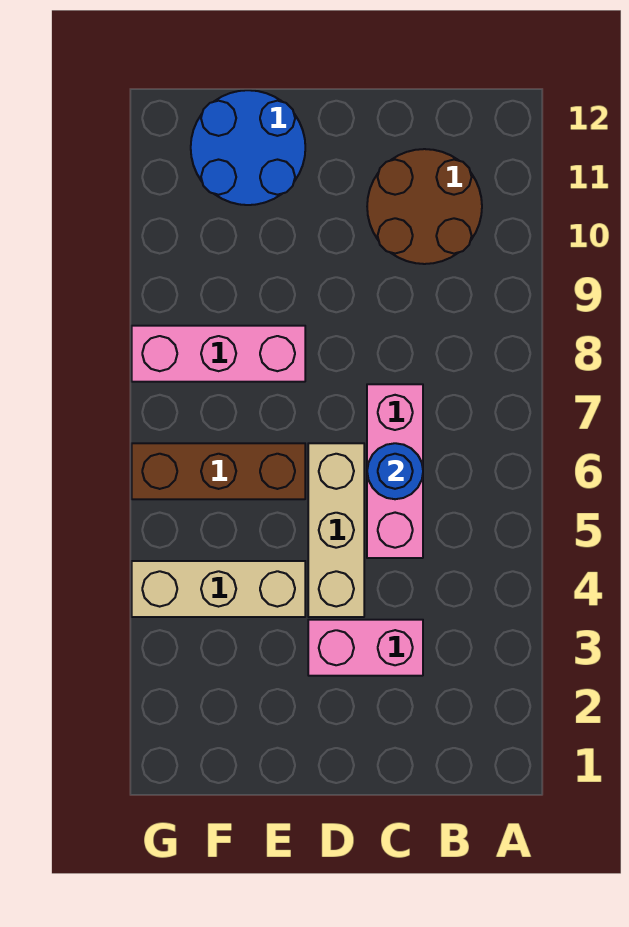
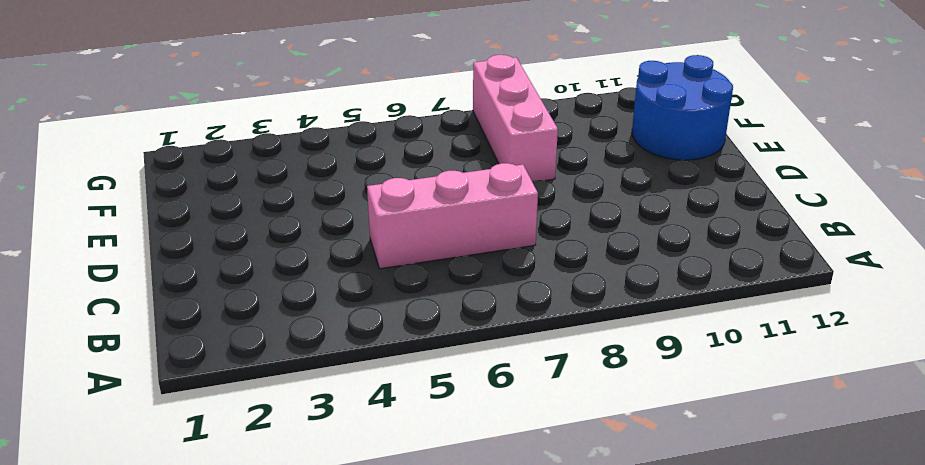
none -> brown round brick B10:C11 level 1
none -> pink brick C3:D3 level 1

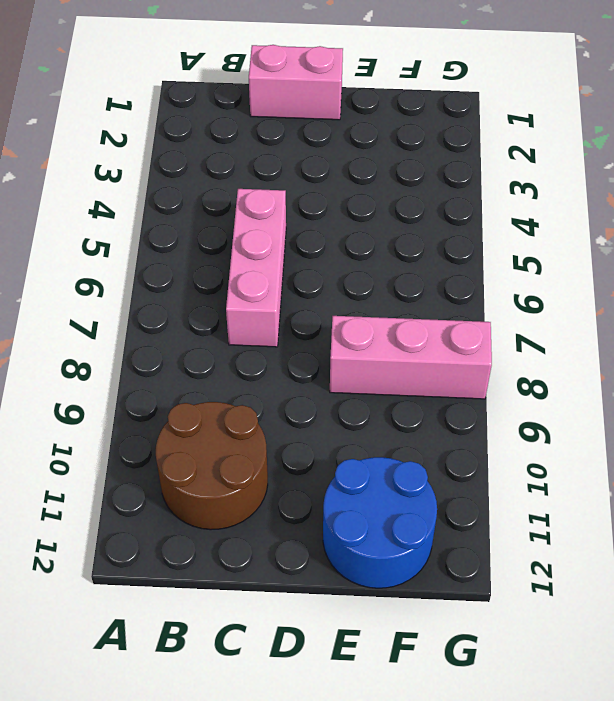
pink brick C1:D1 level 1 -> pink brick C3:D3 level 1
none -> tan brick D4:D6 level 1
none -> tan brick E4:G4 level 1

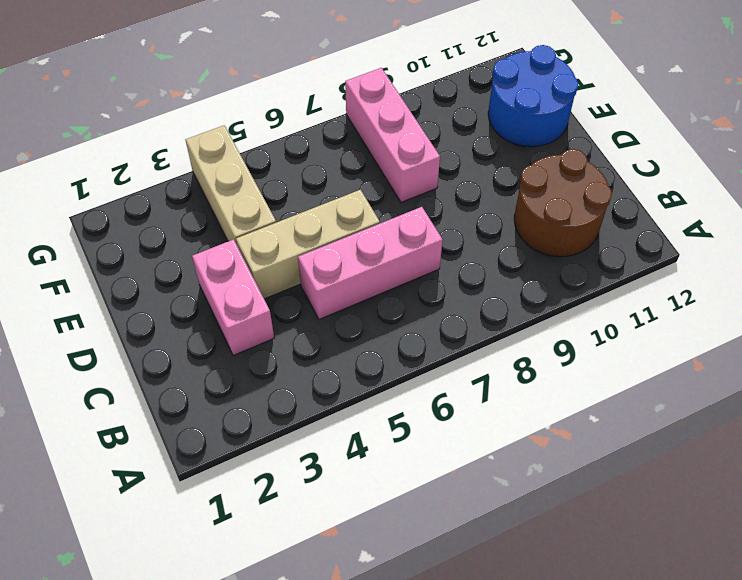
none -> brown brick E6:G6 level 1
none -> blue round brick C6 level 2

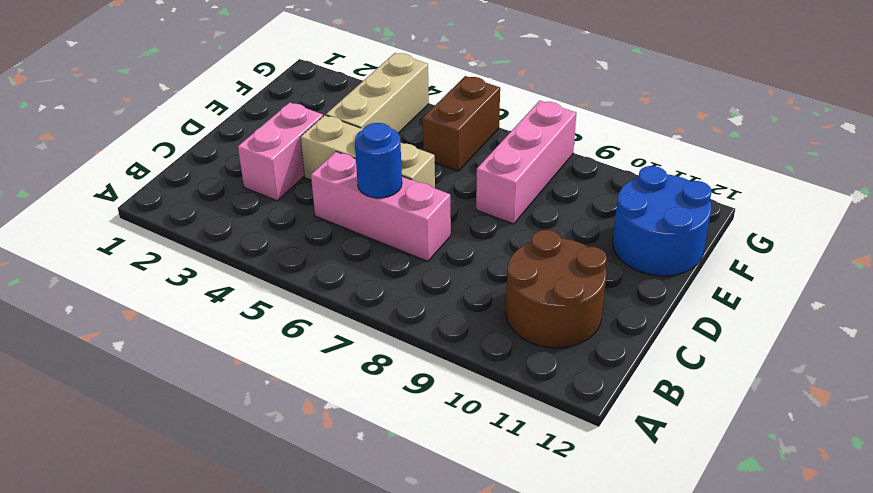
brown brick F6:G6 level 1 -> brown brick E6:G6 level 1

